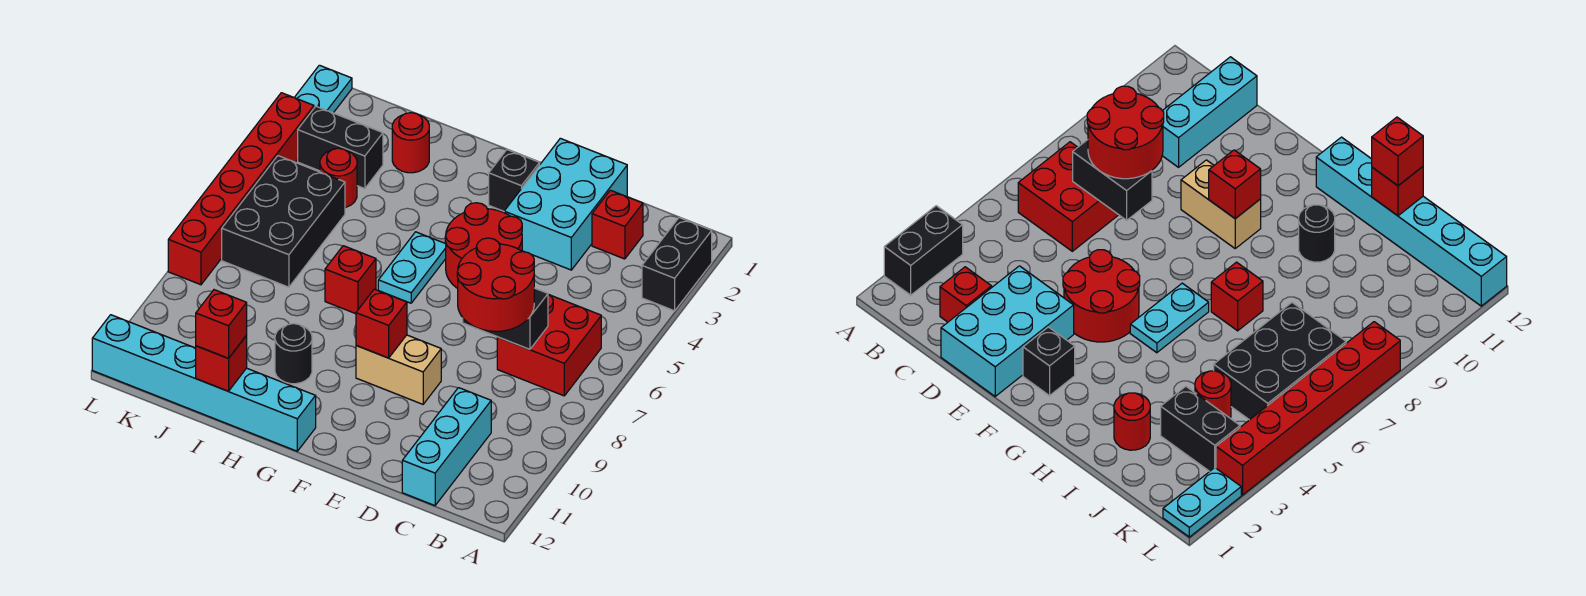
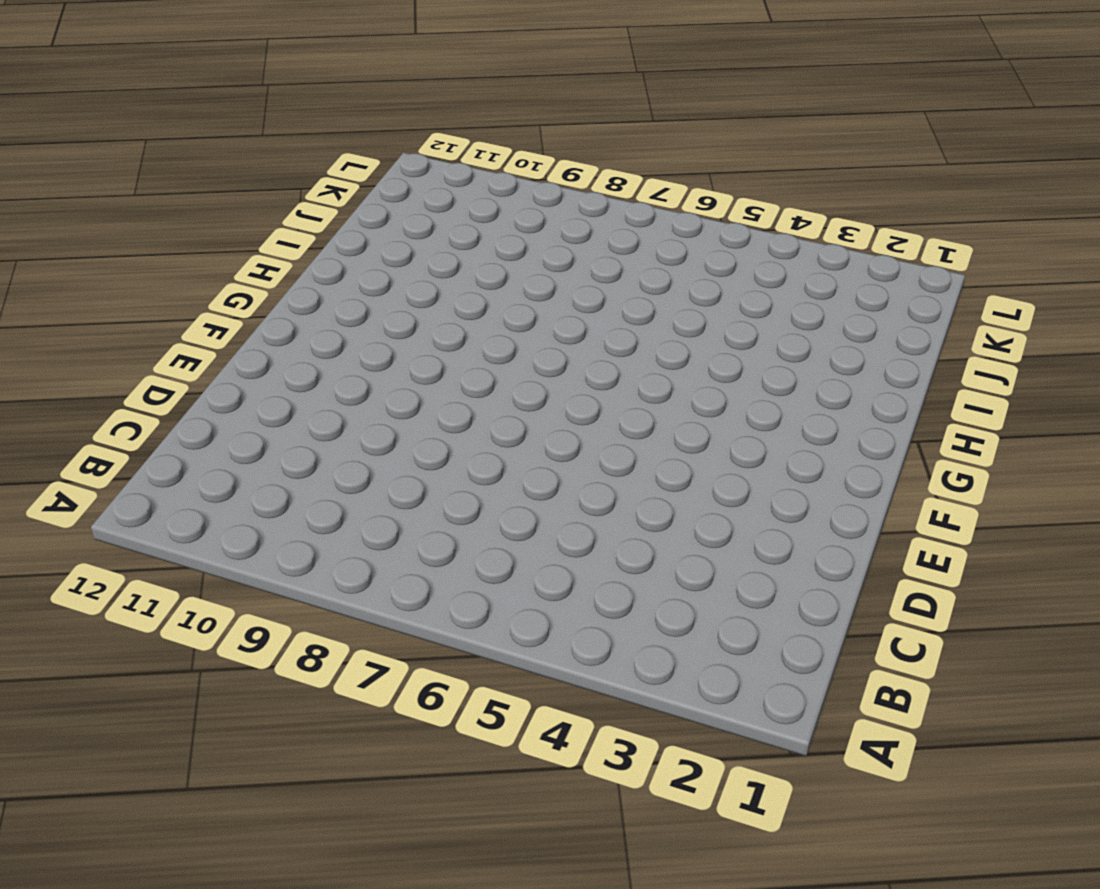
none -> black brick A2:A3 level 1
none -> red brick B6:C7 level 1
none -> red brick C2 level 1

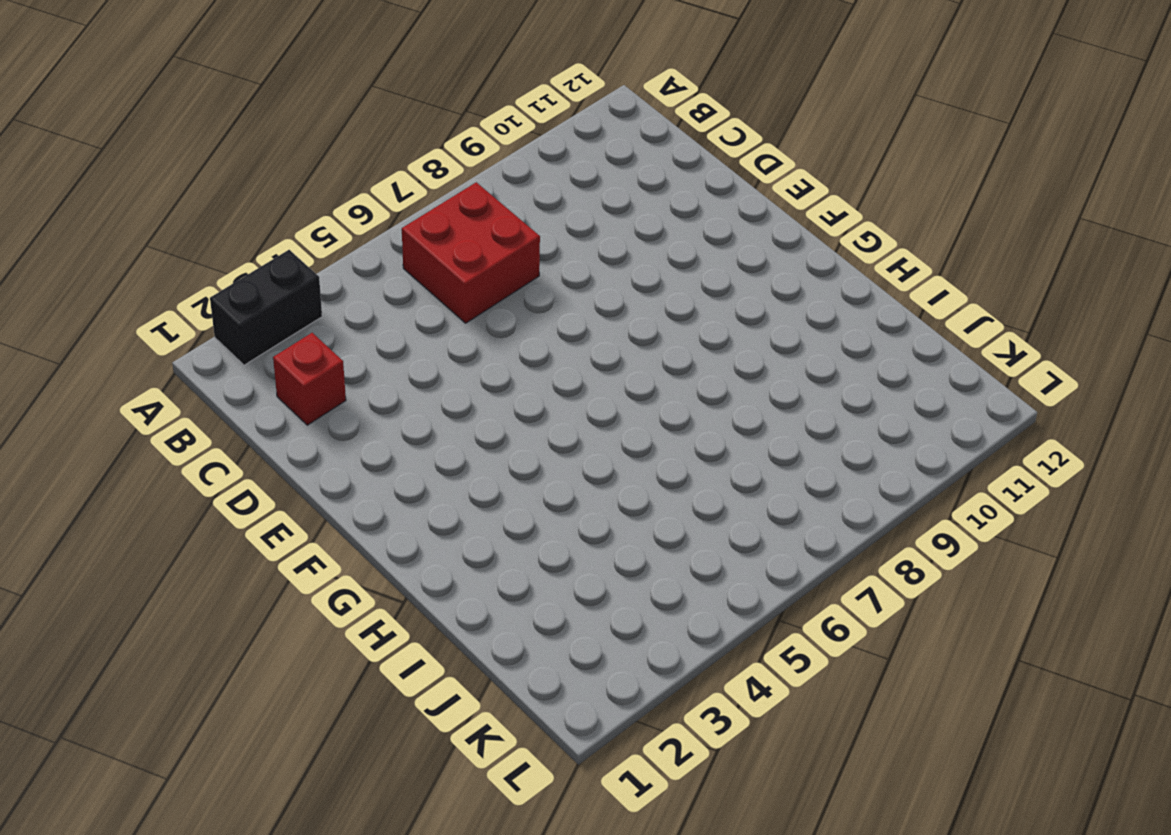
none -> cyan brick C10:C12 level 1
none -> cyan brick D1:E3 level 1
none -> red round brick E4:F5 level 1

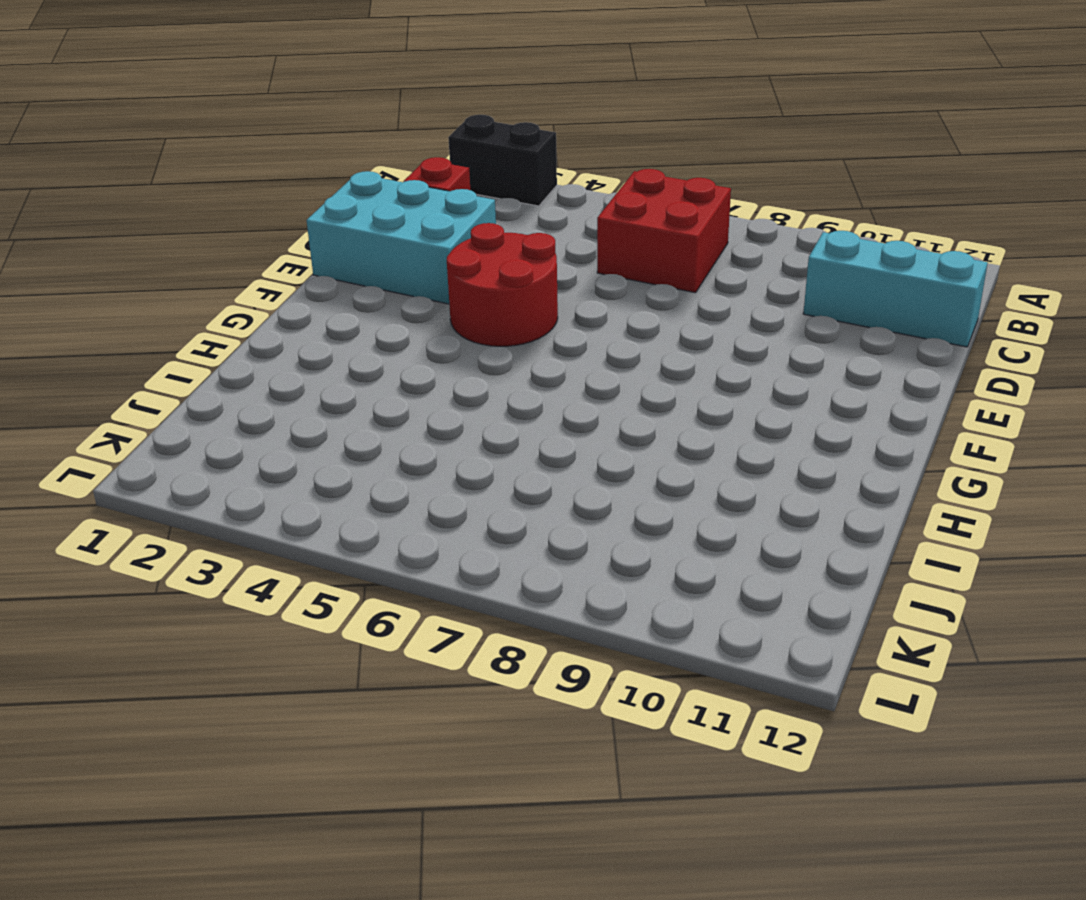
none -> tan brick E9:F9 level 1
none -> black brick F2 level 1
none -> cyan plate G5:G6 level 1

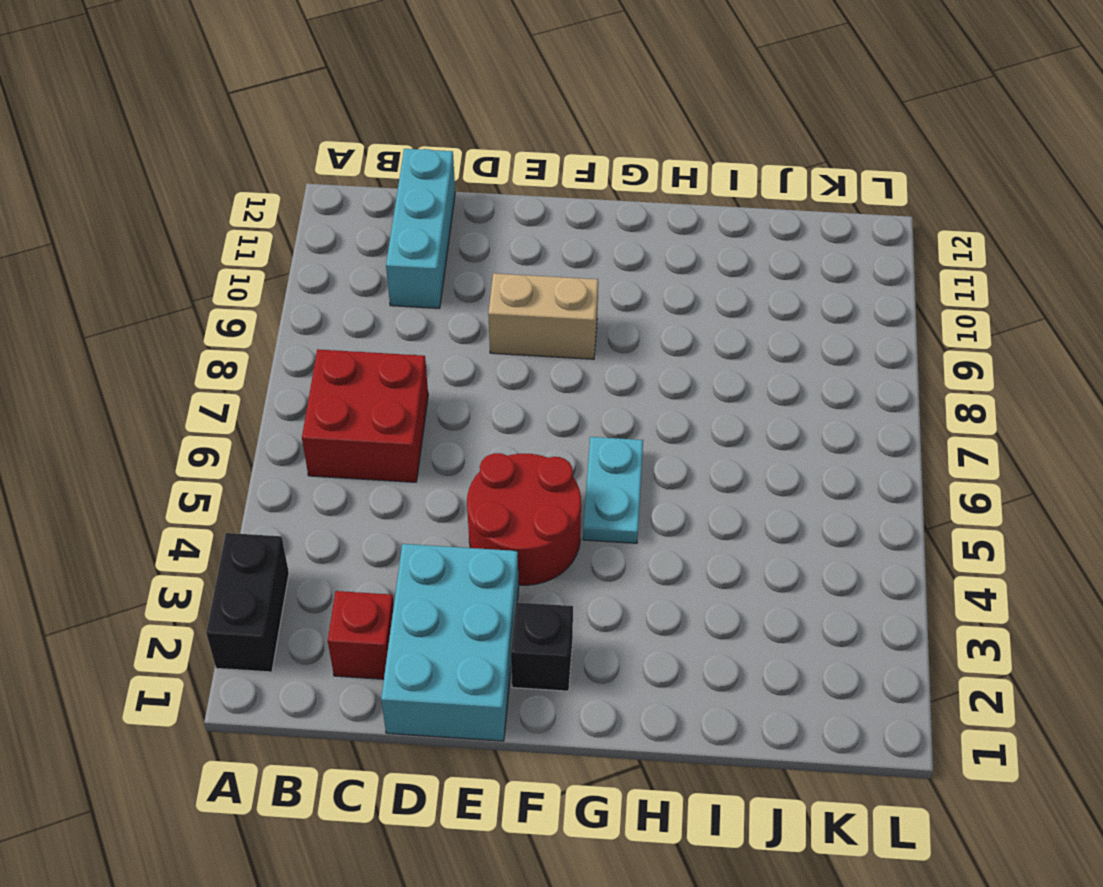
none -> cyan brick G12:L12 level 1
none -> red brick H7 level 1
none -> black round brick H10 level 1

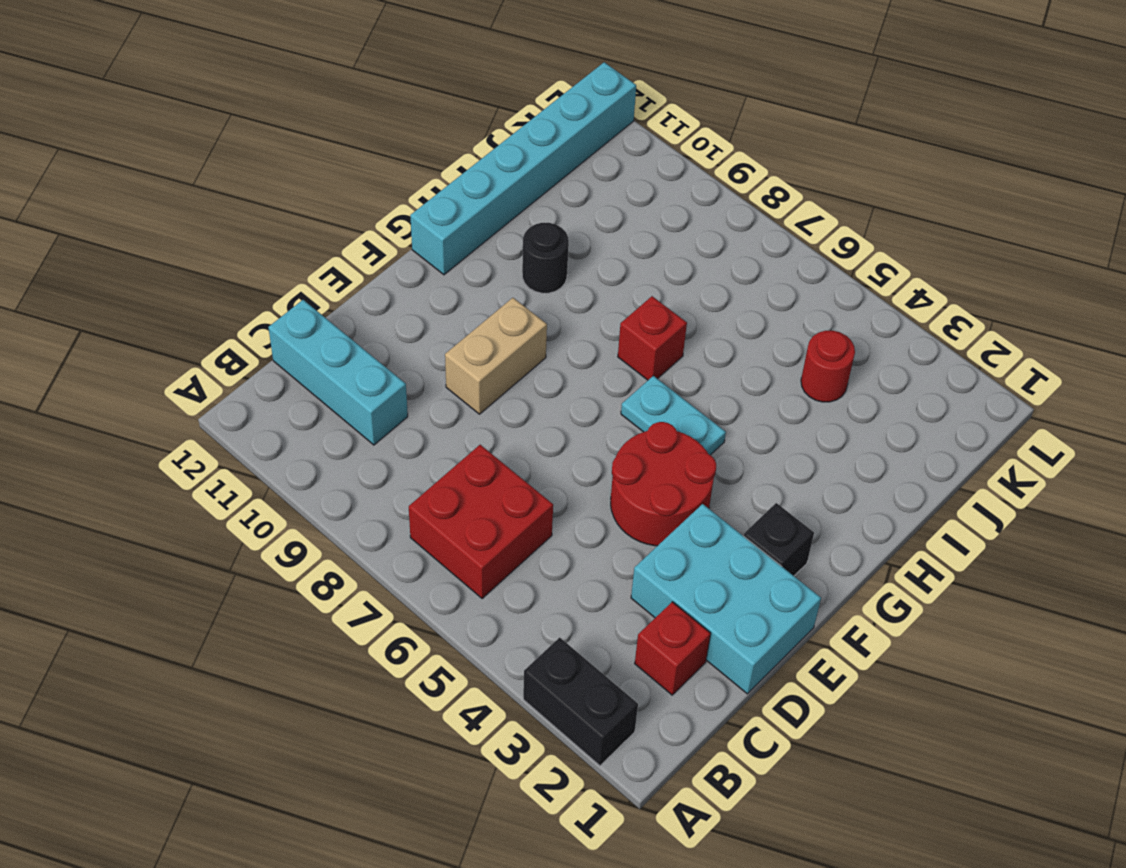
none -> red round brick I2 level 1
none -> black brick J3:K3 level 1
none -> black brick J5:K7 level 1

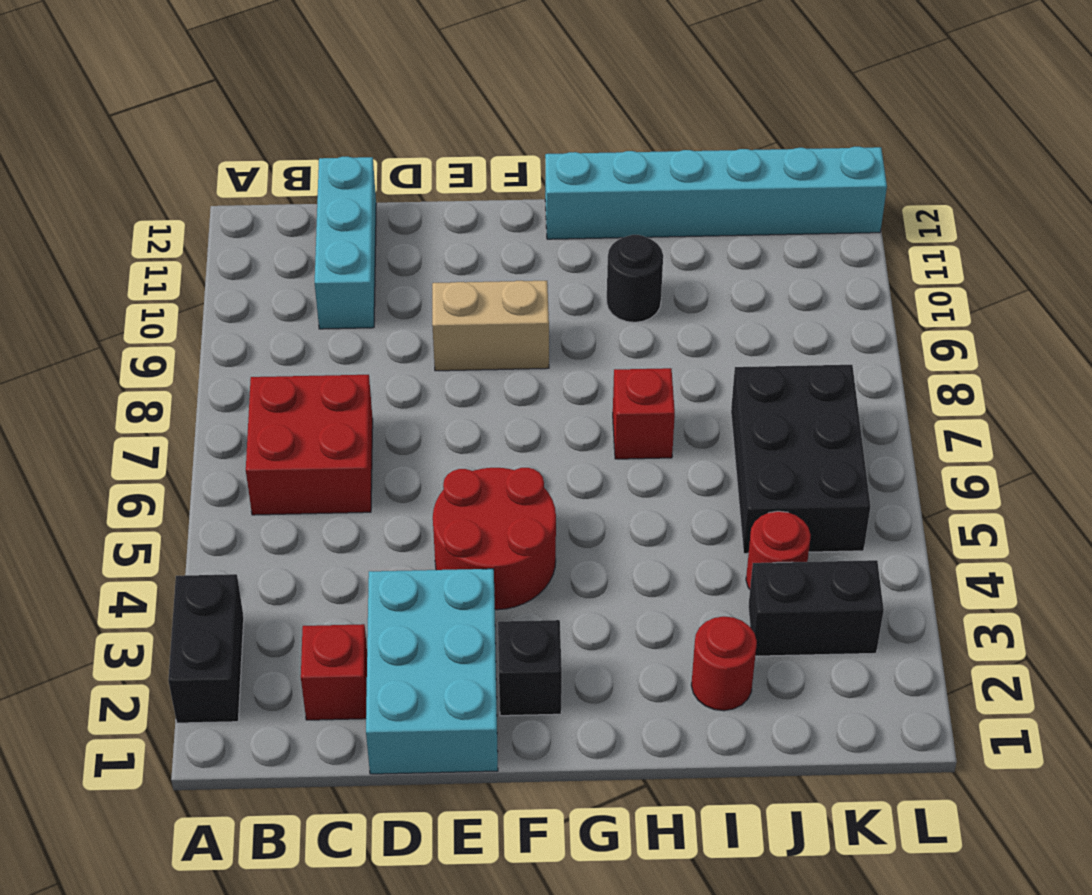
none -> cyan plate G5:G6 level 1
none -> cyan plate L1:L2 level 1
none -> red brick L3:L8 level 1

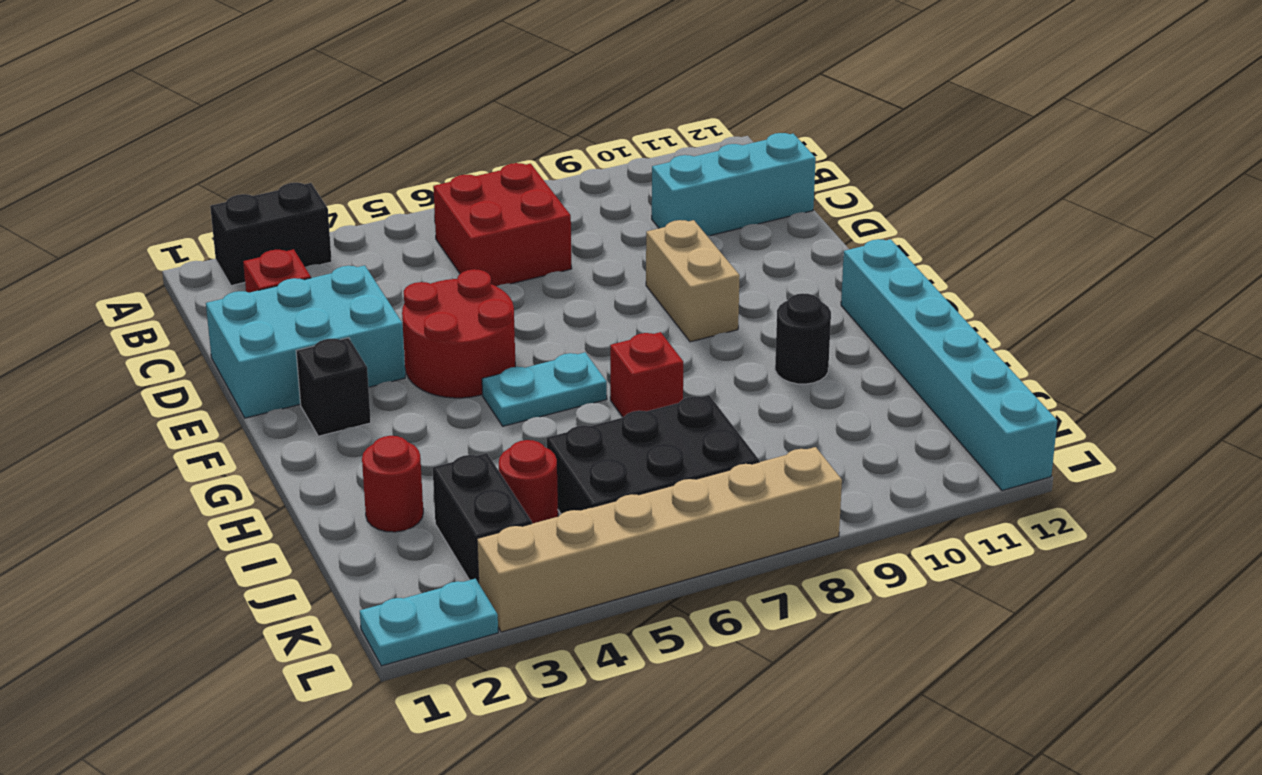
tan brick L3:L8 level 1 -> red brick L3:L8 level 1
none -> black brick C7:D7 level 2
none -> red brick F9 level 2
none -> red brick I12 level 2

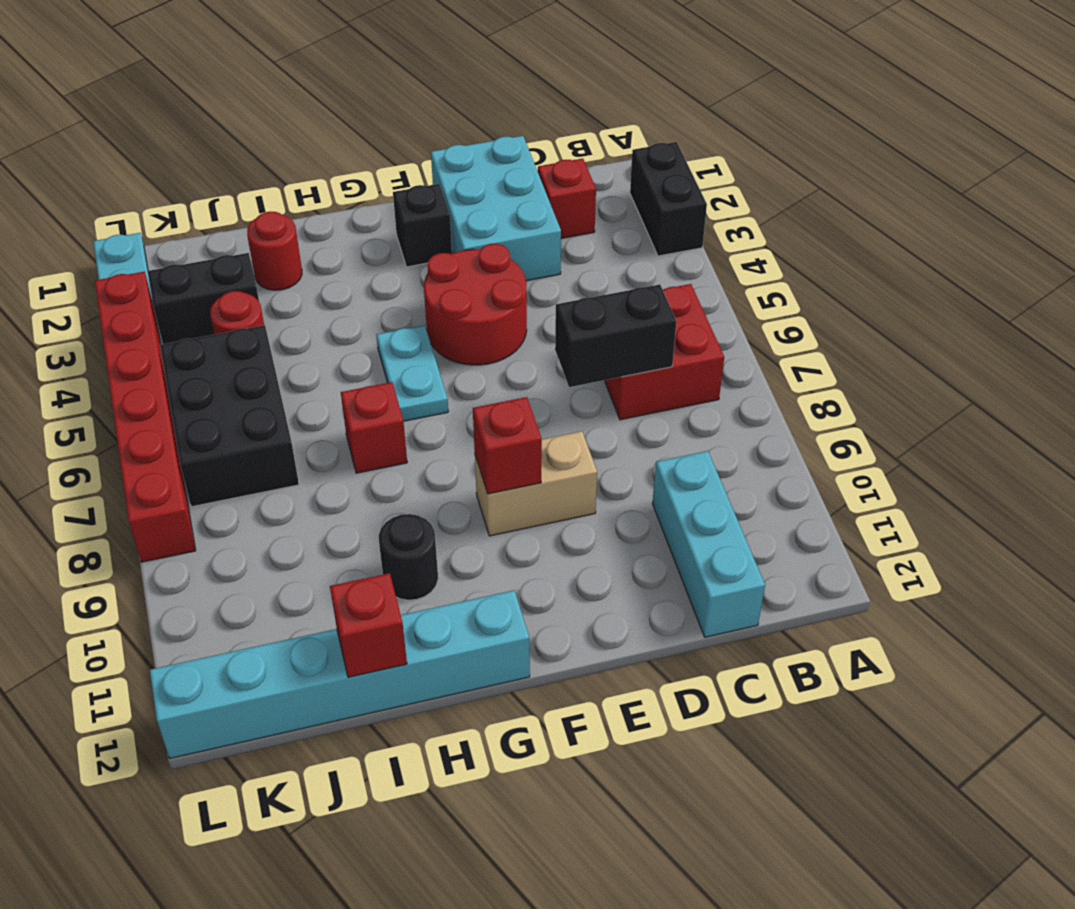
none -> red round brick C7:D8 level 3
none -> red brick I12 level 3

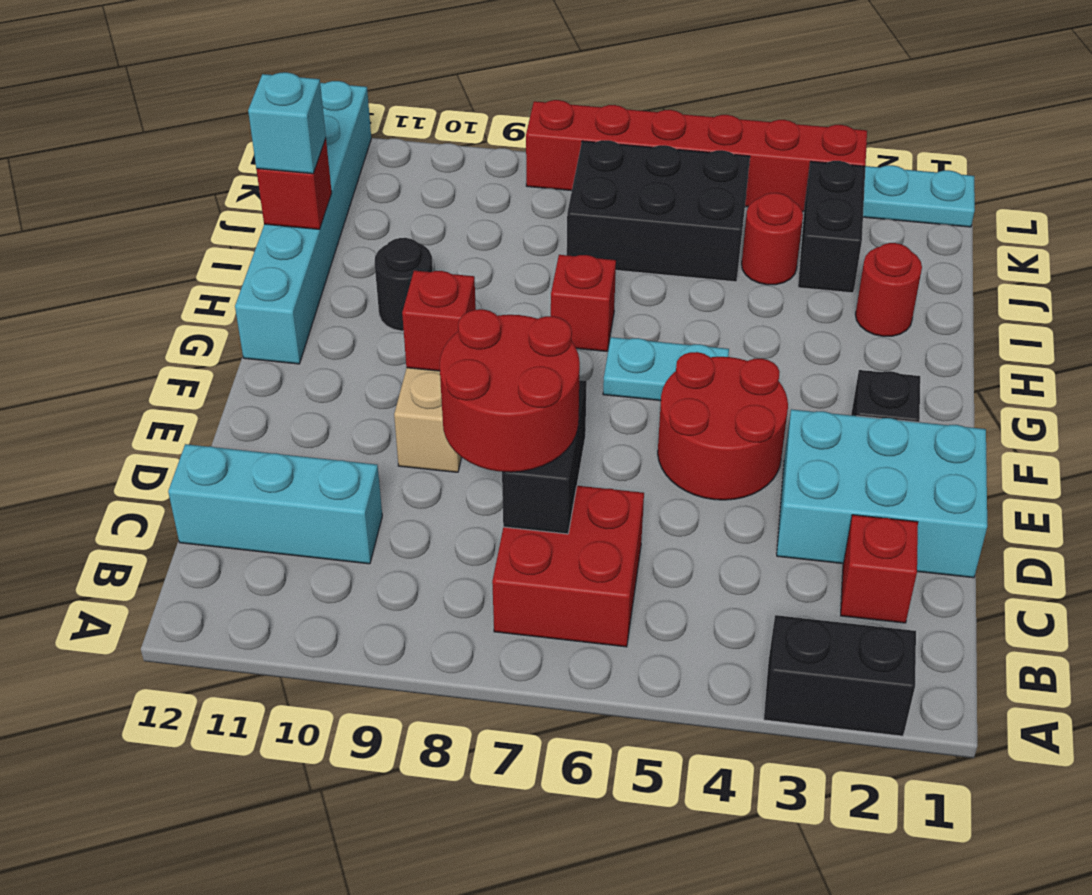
cyan brick I12 level 3 -> red brick I12 level 3

